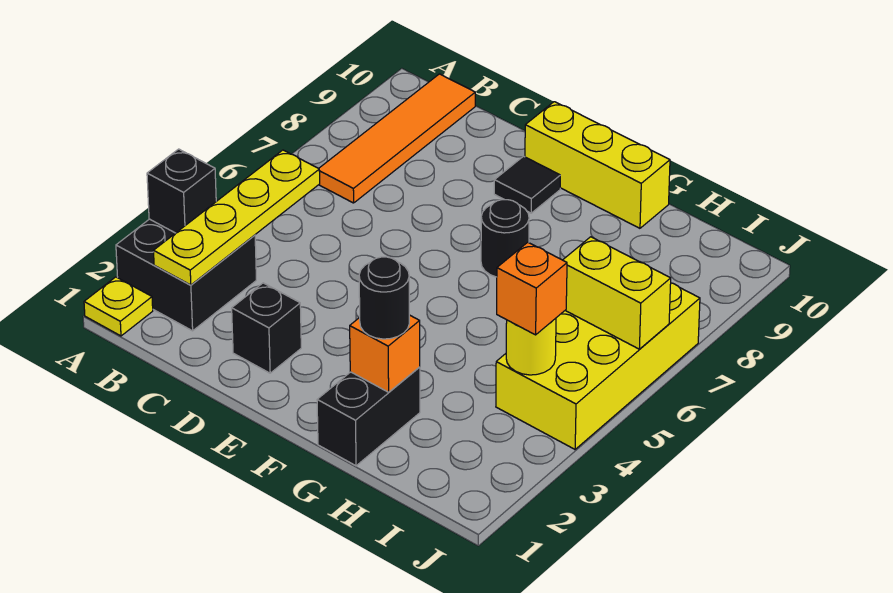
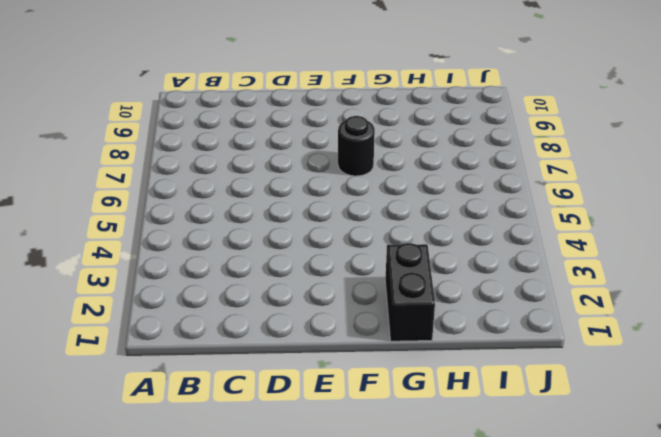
none -> yellow plate A1 level 1
none -> black brick A2:B3 level 1
none -> orange tile B7:B10 level 1

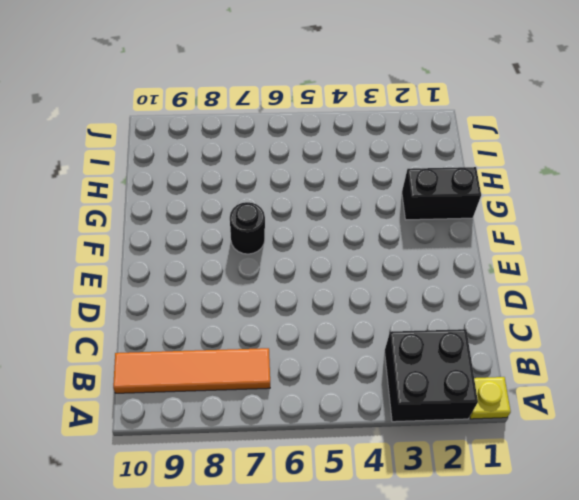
none -> black brick D2 level 1
none -> black tile E9 level 1
none -> yellow brick E10:G10 level 1

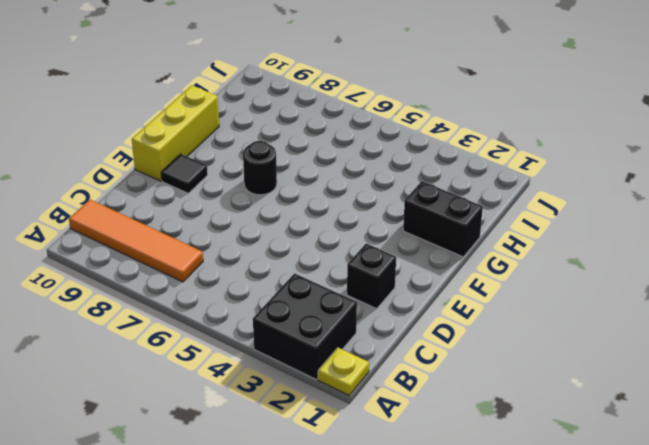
none -> yellow brick I4:J7 level 1
none -> black brick A3 level 2
none -> yellow plate B2:B5 level 2

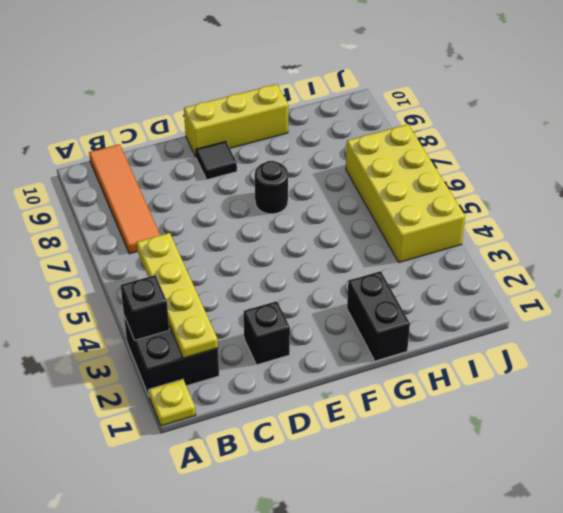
none -> orange brick G2 level 2
none -> yellow round brick I4 level 2
none -> yellow brick I6:J6 level 2

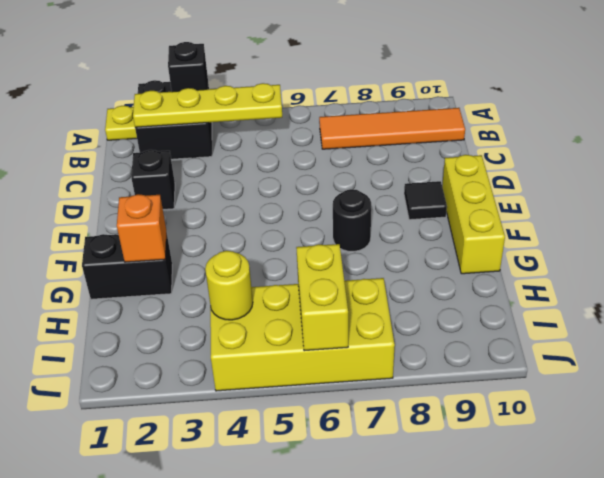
none -> black round brick G2 level 3
none -> orange brick I4 level 3

